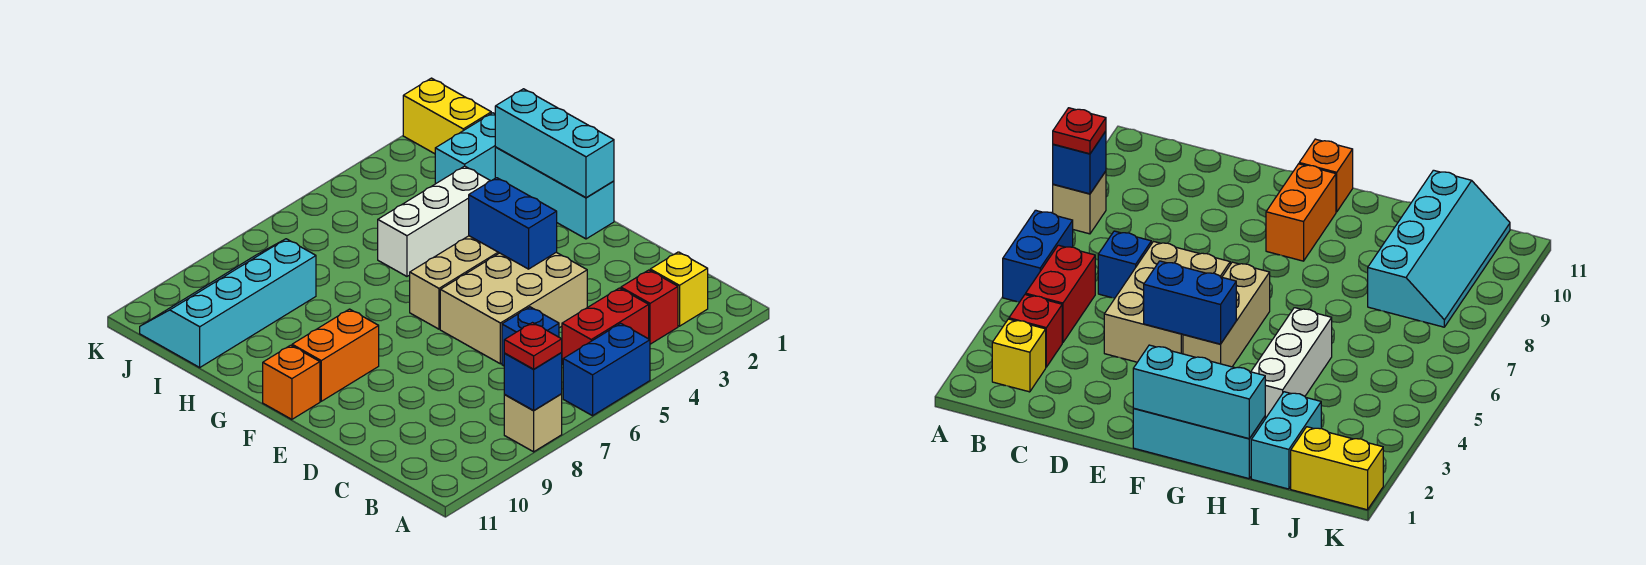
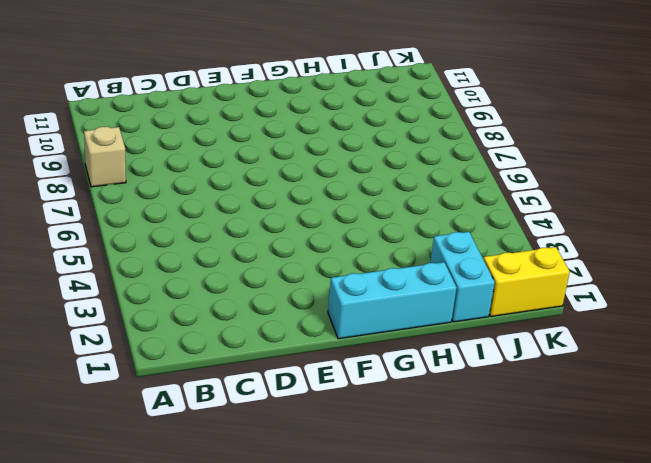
none -> blue brick A5:A6 level 1
none -> yellow brick B2 level 1
none -> red brick B3 level 1

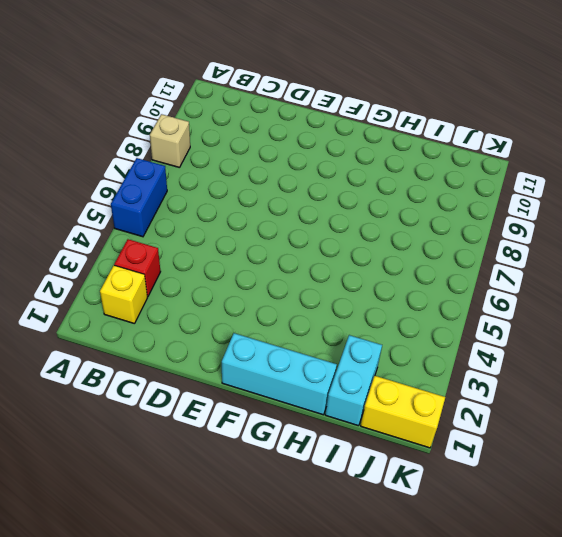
none -> red brick B4:B5 level 1
none -> blue brick C6 level 1
none -> tan brick D4:E6 level 1

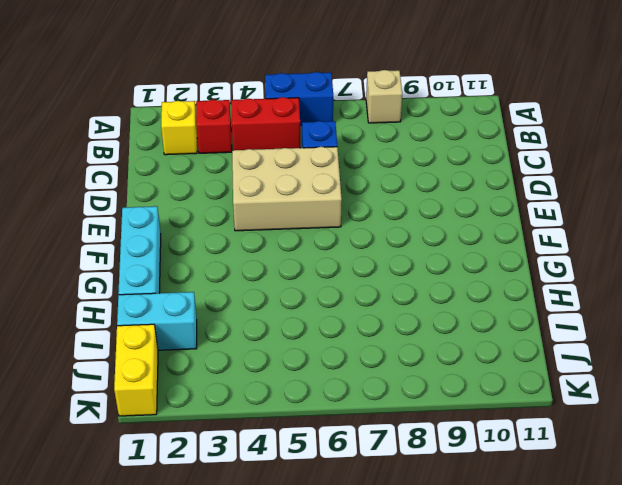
none -> tan brick F4:F6 level 1
none -> orange brick F9:F10 level 1
none -> orange brick F11 level 1

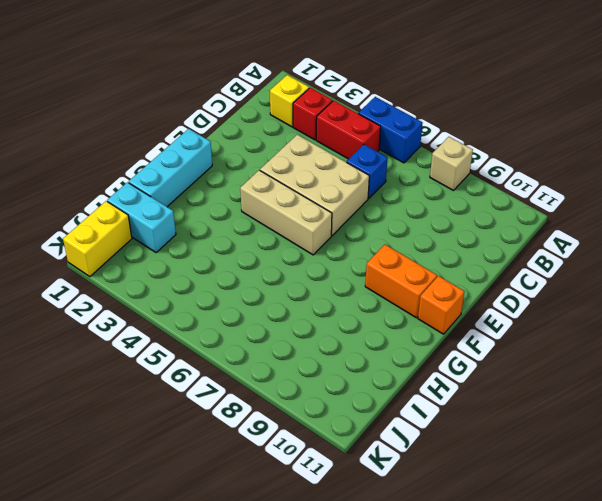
none -> white brick H3:H5 level 1
none -> cyan slope I8:J11 level 1 top I
none -> blue brick A8 level 2

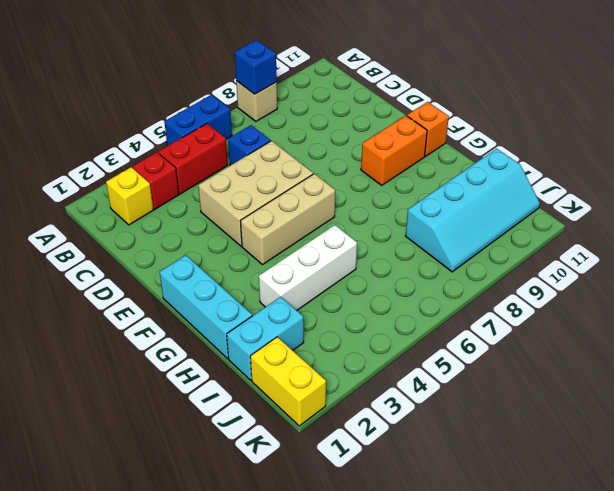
none -> blue brick E4:F4 level 2
none -> cyan brick F1:H1 level 2
none -> red plate A8 level 3

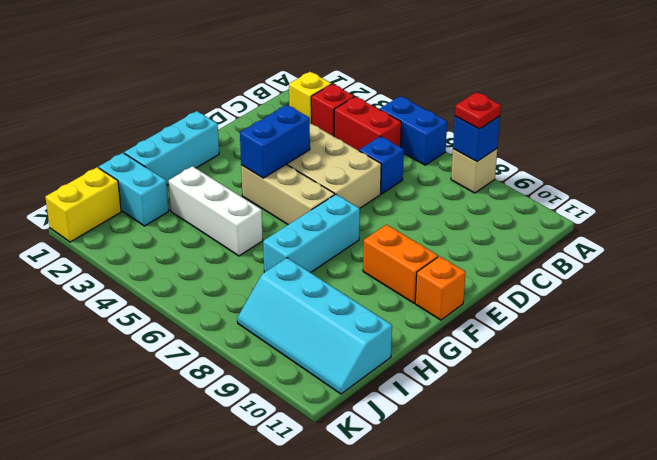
cyan brick F7:H7 level 1 -> cyan brick F1:H1 level 2

